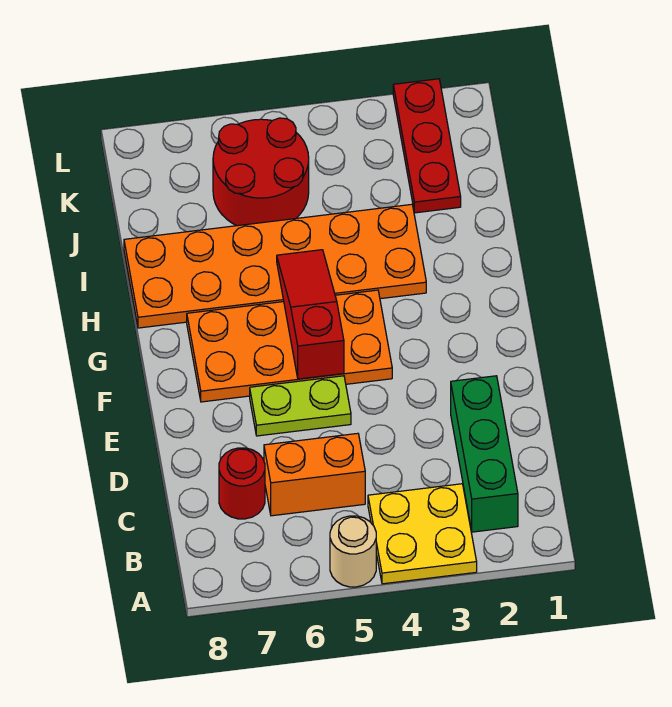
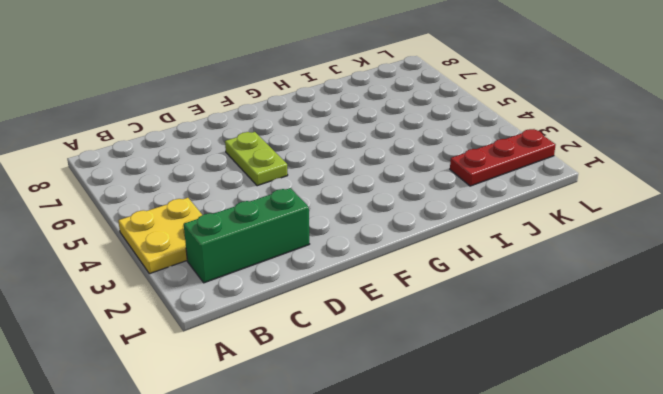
none -> tan round brick A5 level 1
none -> orange brick C5:C6 level 1

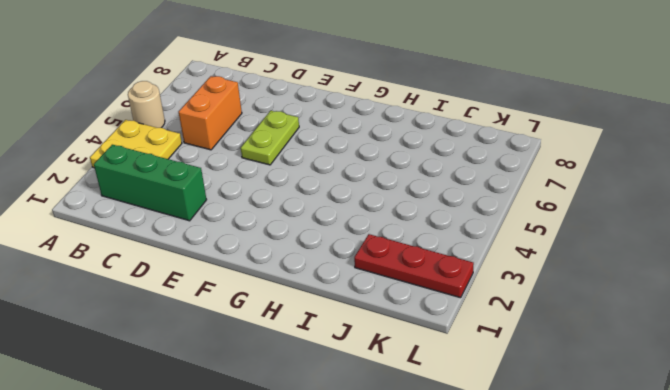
none -> red round brick C7 level 1
none -> orange plate F4:G7 level 1

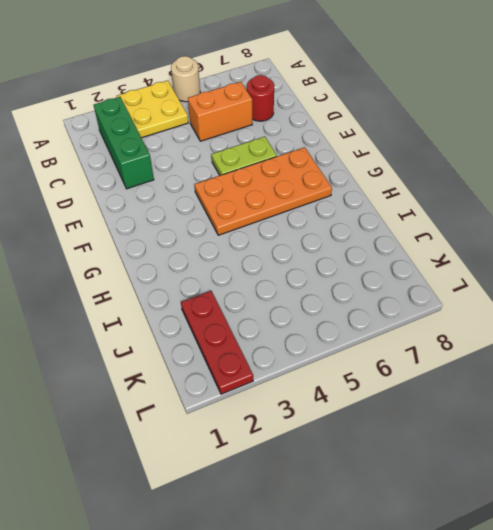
none -> orange plate H3:I8 level 1
none -> red round brick J5:K6 level 1

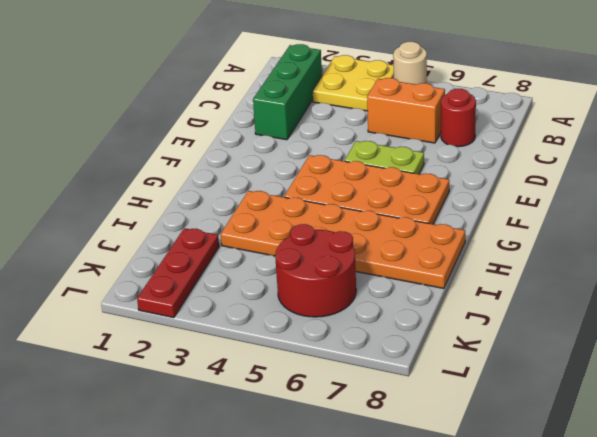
none -> red slope F5:H5 level 2 top F

